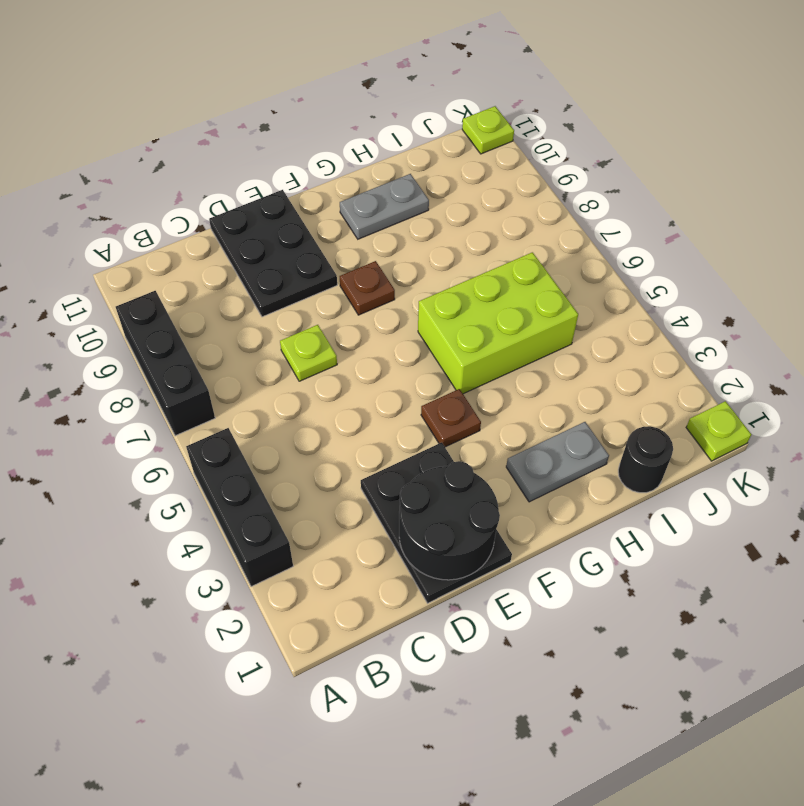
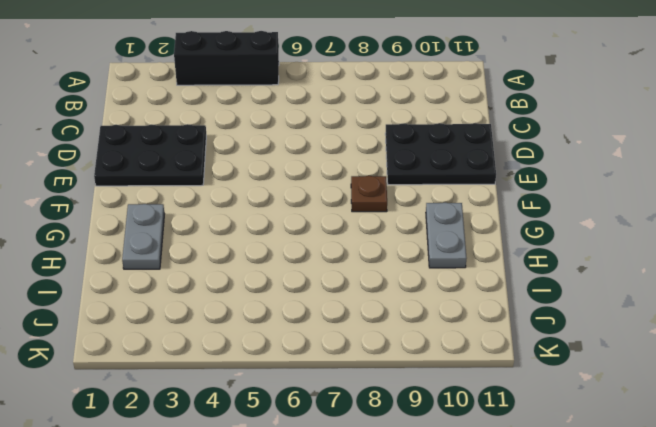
none -> black brick A7:A9 level 1
none -> lime plate D7 level 1
none -> brown plate F4 level 1

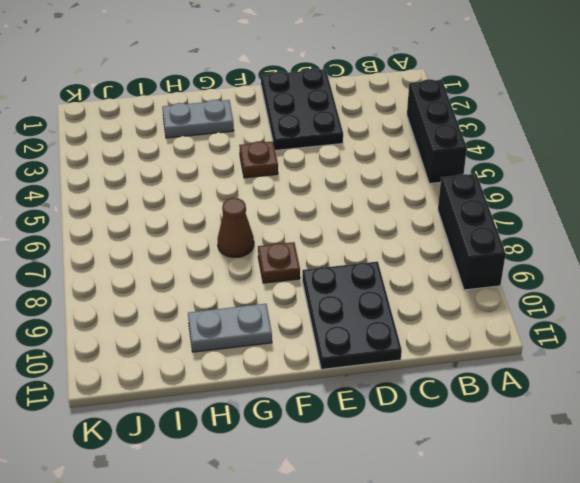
brown cone G7 level 1 -> none
none -> lime plate D7 level 1
none -> lime brick G5:I6 level 1
none -> black round brick I1 level 1

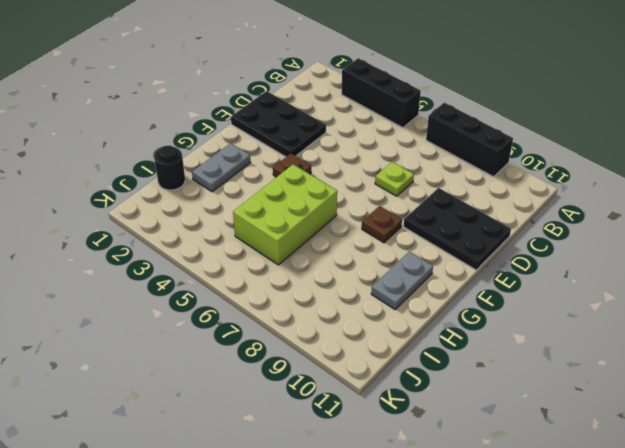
none -> lime plate K1 level 1
none -> lime plate K11 level 1
none -> black round brick D1:E2 level 2

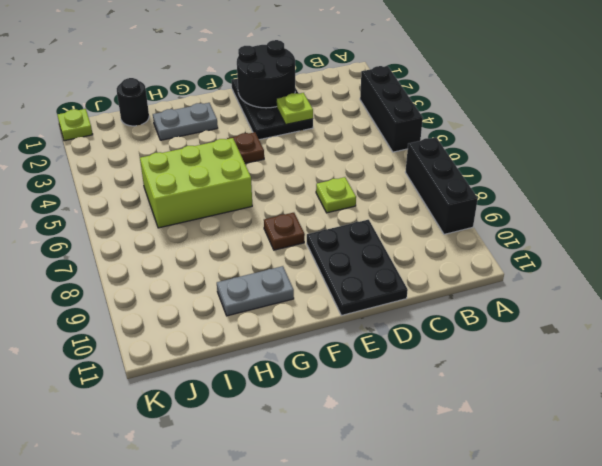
lime plate D3 level 2 -> lime plate K11 level 1

